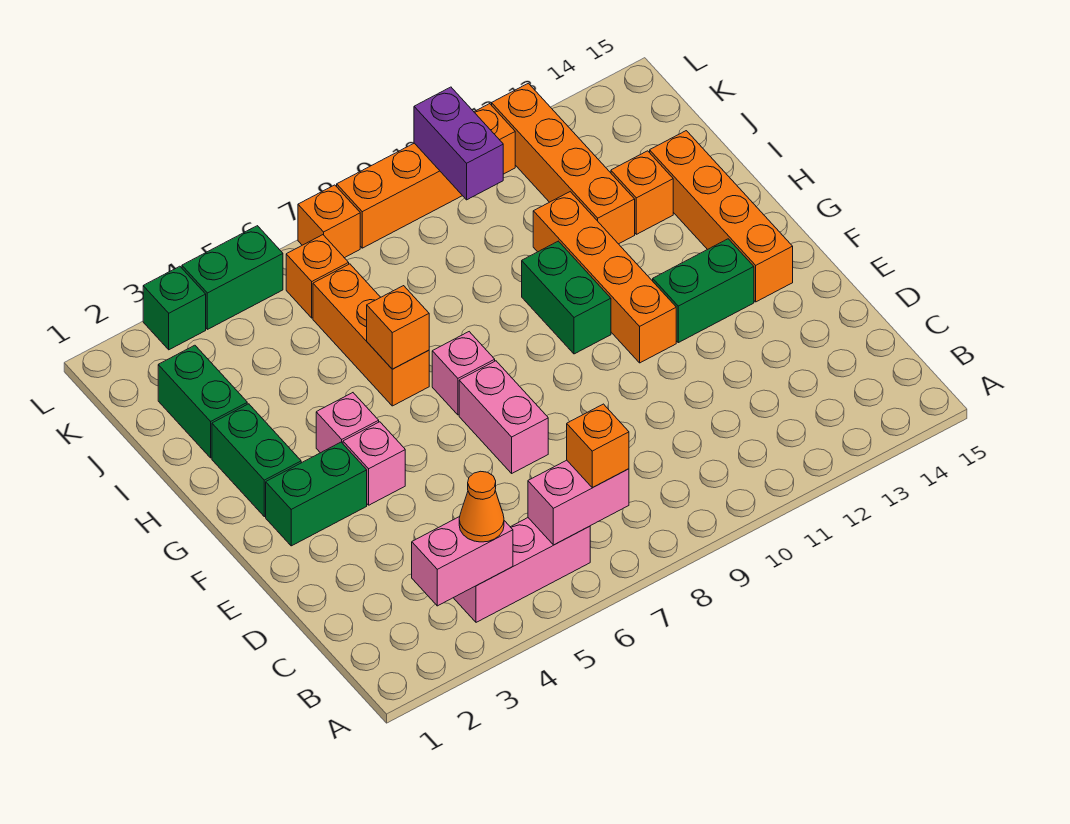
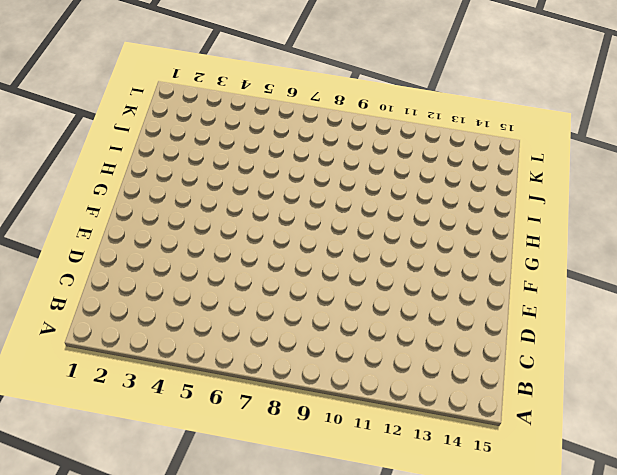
none -> pink brick B4:B6 level 1
none -> pink brick E7:F7 level 1
none -> green brick F2:F3 level 1

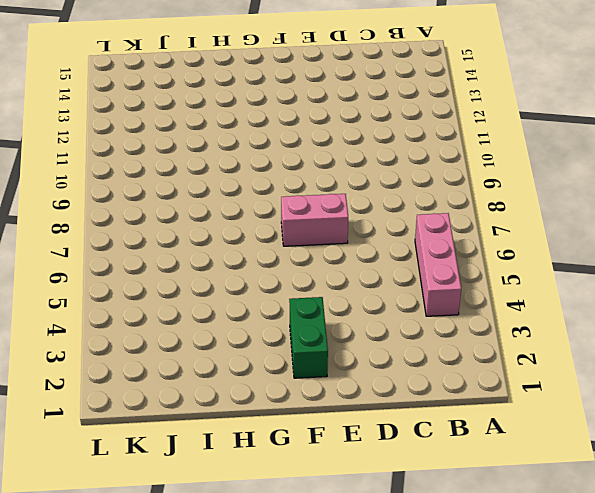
none -> pink brick F4 level 1
none -> orange brick F11:I11 level 1
none -> green brick F12:F13 level 1

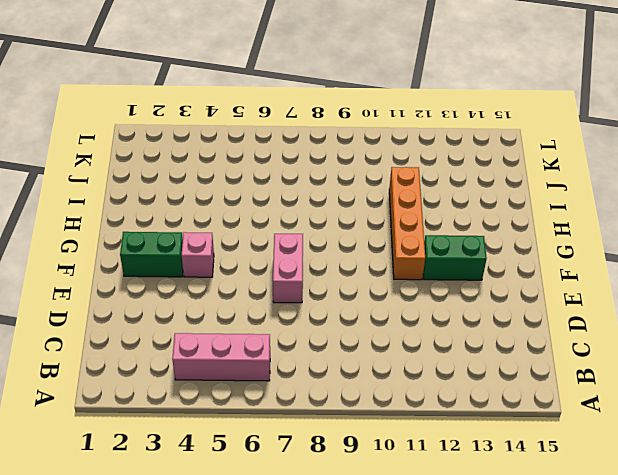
none -> orange brick F14:I14 level 1
none -> green brick G2:H2 level 1
none -> pink brick G4 level 1

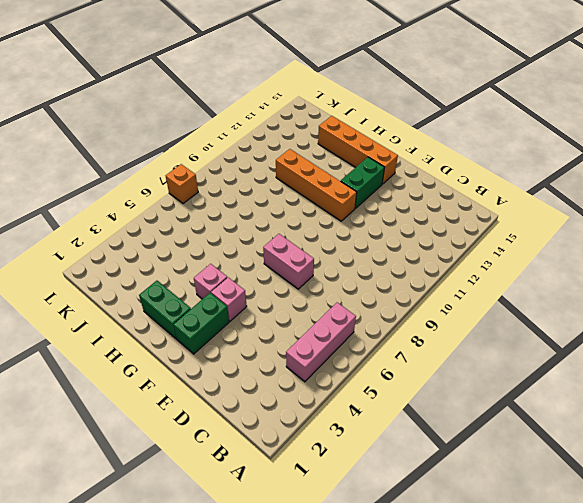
none -> pink brick G7 level 1
none -> green brick G10:H10 level 1
none -> orange brick H6:J6 level 1

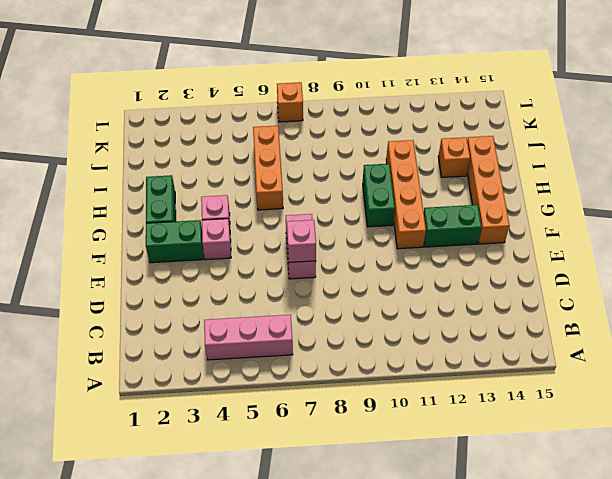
pink brick E7 level 2 -> pink brick G7 level 1
none -> green brick I2:J2 level 1
none -> orange brick I12:L12 level 1
none -> orange brick K6 level 1

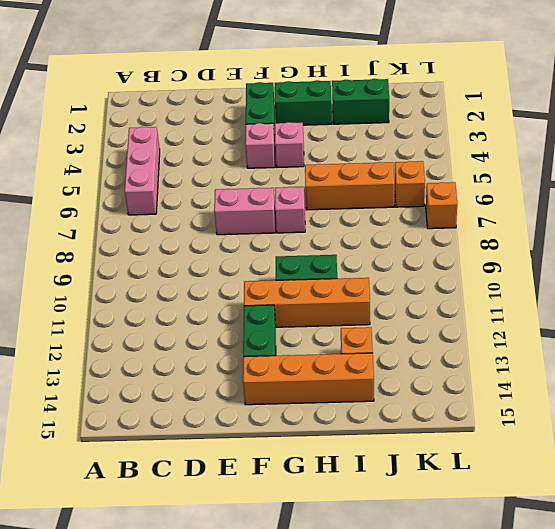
none -> orange brick I12:L12 level 1
none -> green brick L3 level 1
none -> green brick L4:L5 level 1

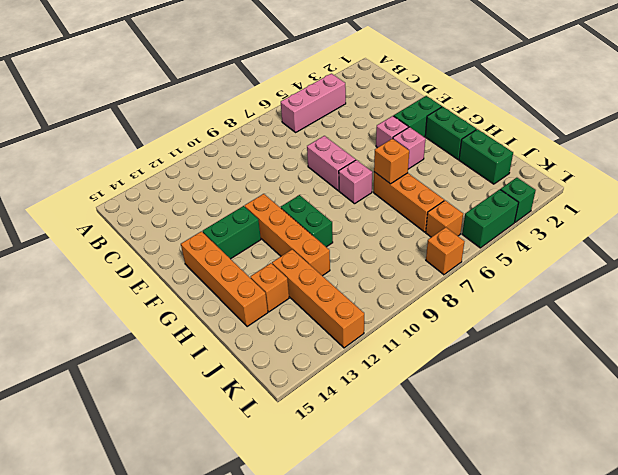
none -> orange brick L8:L11 level 1
none -> pink brick B3:B4 level 2
none -> pink brick B6:B7 level 2

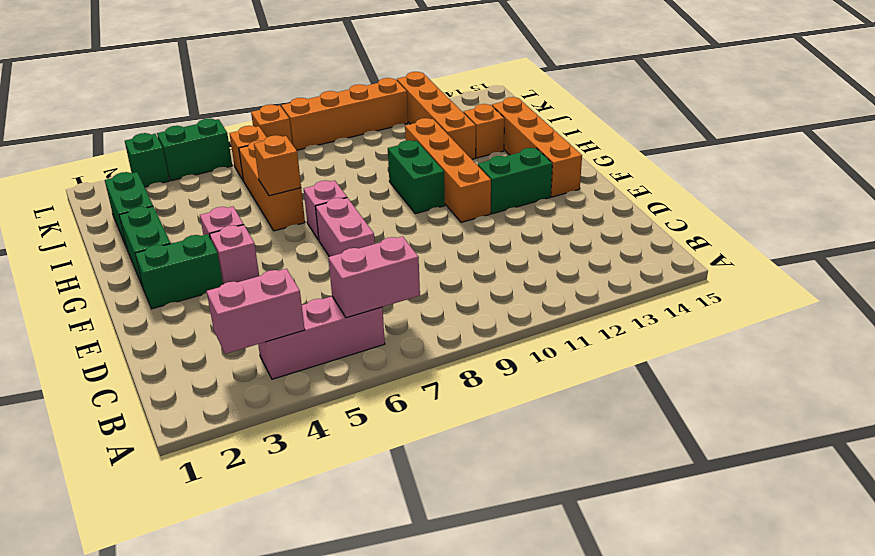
none -> purple brick K10:L10 level 2
none -> orange cone B4 level 3
none -> orange brick B7 level 3

